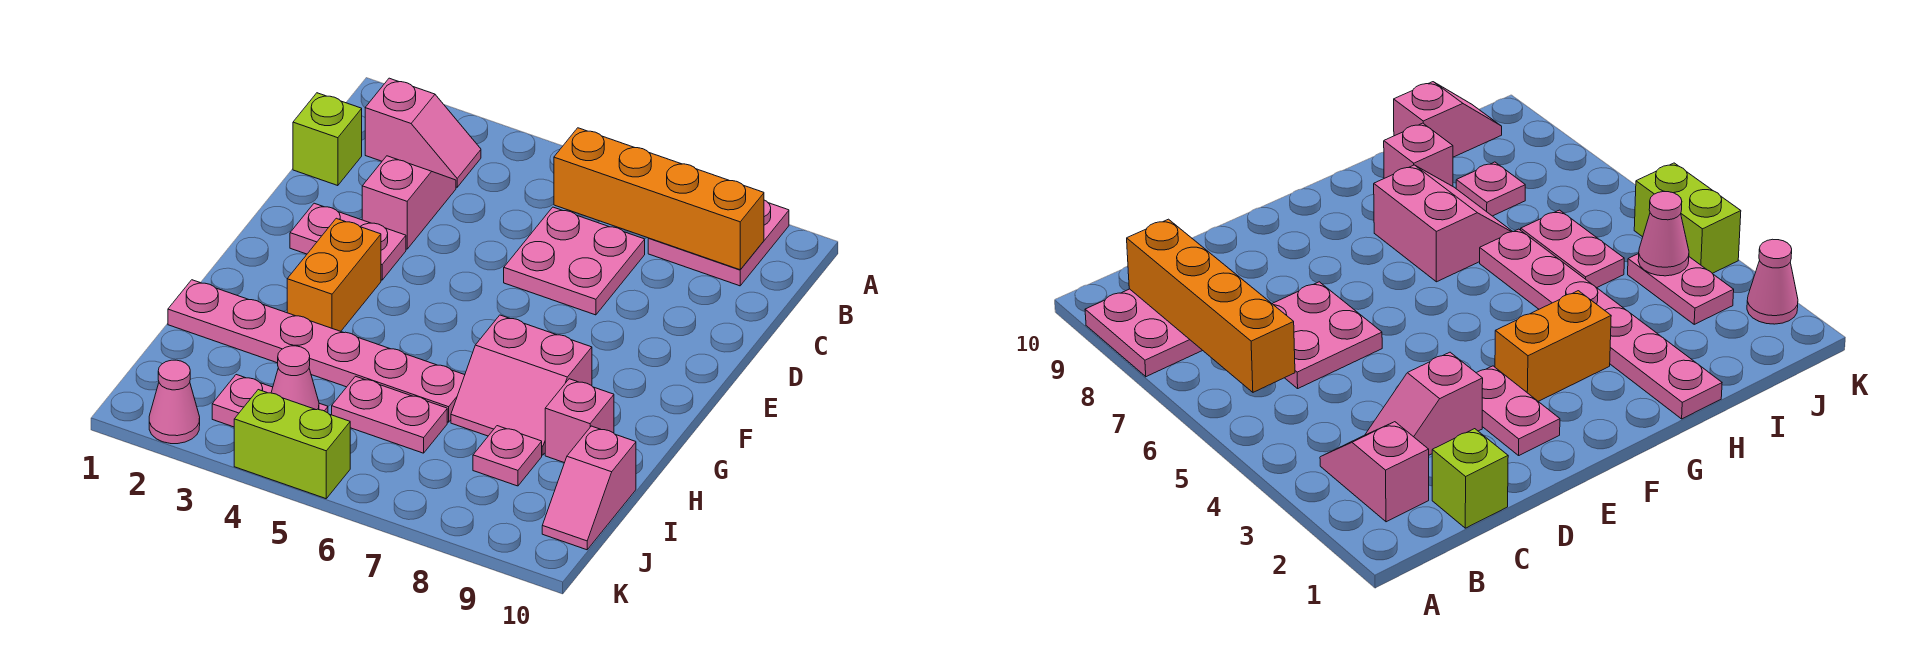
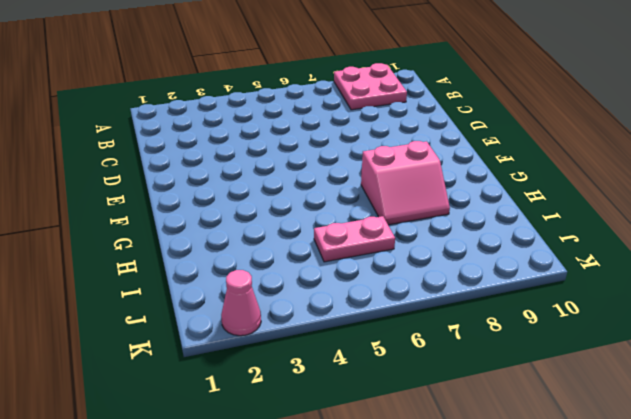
none -> pink slope B2:B3 level 1 top 2
none -> lime brick C1 level 1
none -> pink slope C3:D3 level 1 top D

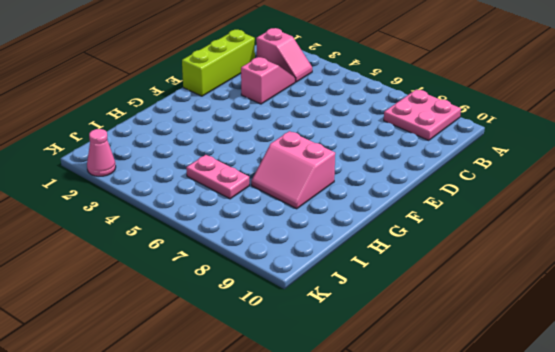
lime brick C1:E1 level 1 -> lime brick C1 level 1
none -> pink plate C6:D7 level 1
none -> pink plate E2:E3 level 1
none -> orange brick F3:G3 level 1

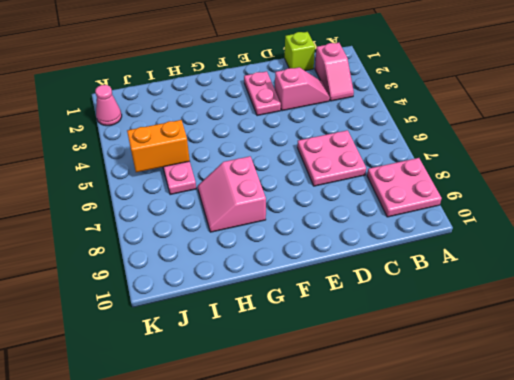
orange brick I5:J5 level 2 -> orange brick F3:G3 level 1
none -> pink plate H1:H6 level 1
none -> pink brick H9 level 1
none -> pink plate I8 level 1

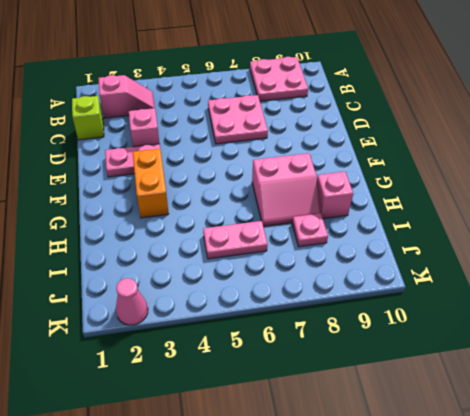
none -> pink plate H1:H6 level 1
none -> pink slope I10:J10 level 1 top I
none -> pink plate J3:J4 level 1

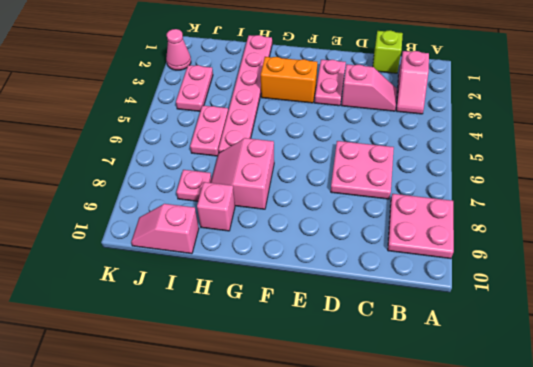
none -> lime brick K4:K5 level 1
none -> orange brick B6:B9 level 2
none -> pink cone J4 level 2

